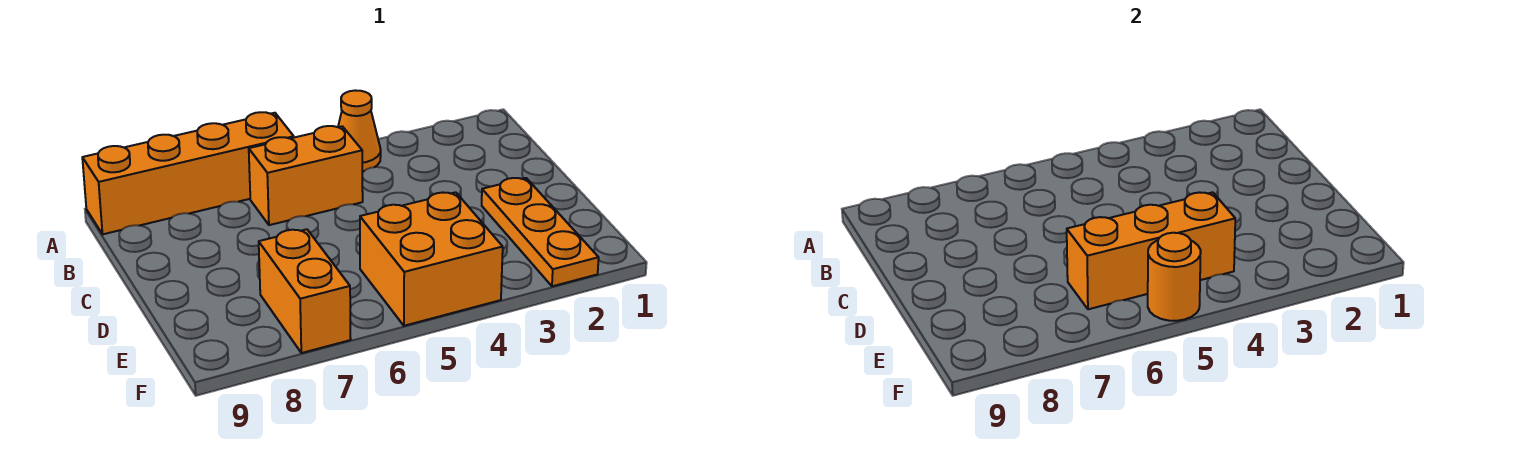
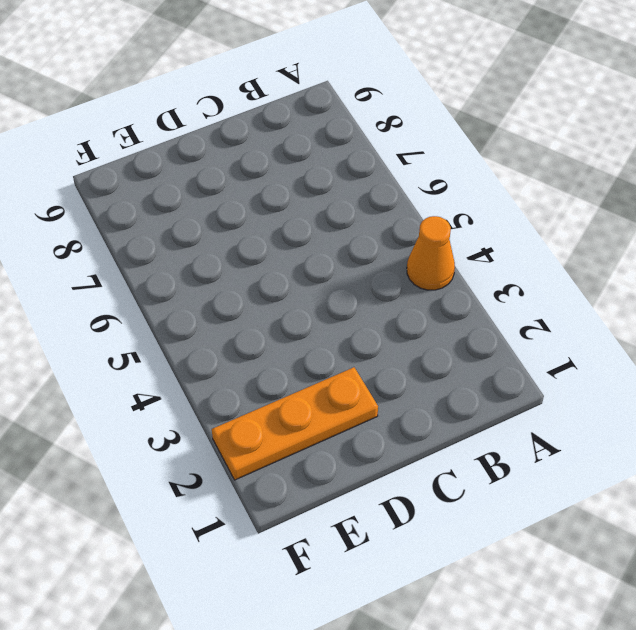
none -> orange brick A6:A9 level 1
none -> orange brick B5:B6 level 1

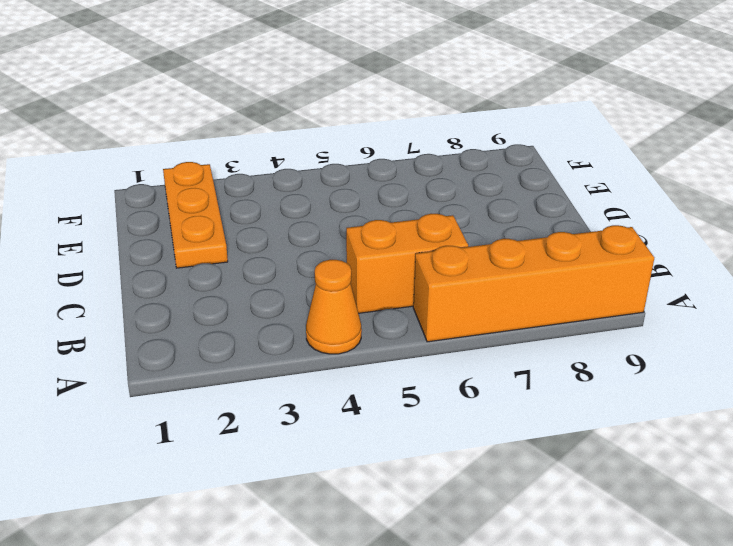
none -> orange brick E4:F5 level 1
none -> orange brick E7:F7 level 1

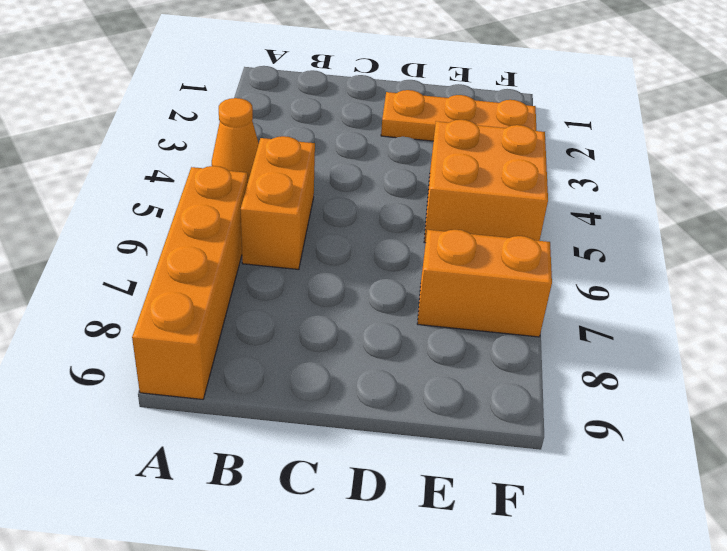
none -> orange brick E4:E6 level 2
none -> orange round brick F5 level 2

